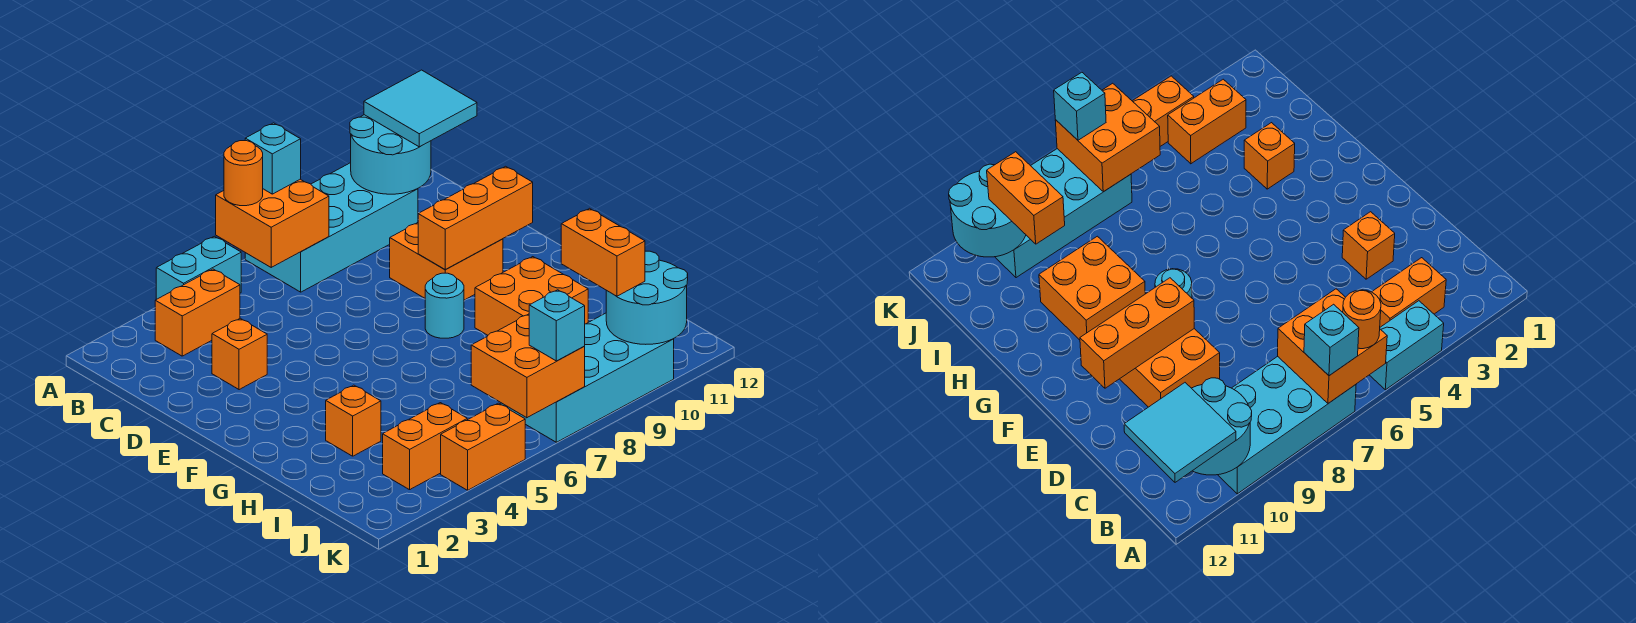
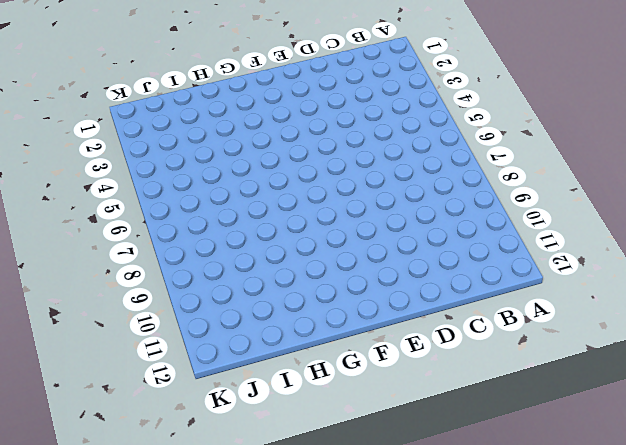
none -> cyan brick A4:A5 level 1
none -> cyan brick A7:B10 level 1
none -> orange brick B3:B4 level 1

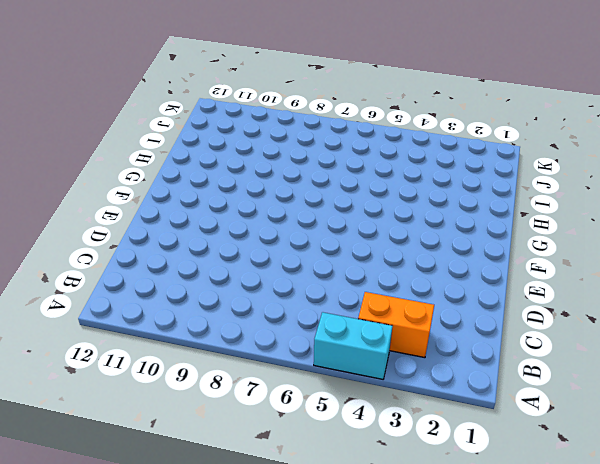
none -> cyan brick A7:B10 level 1
none -> orange brick D3 level 1
none -> orange brick D9:E10 level 1

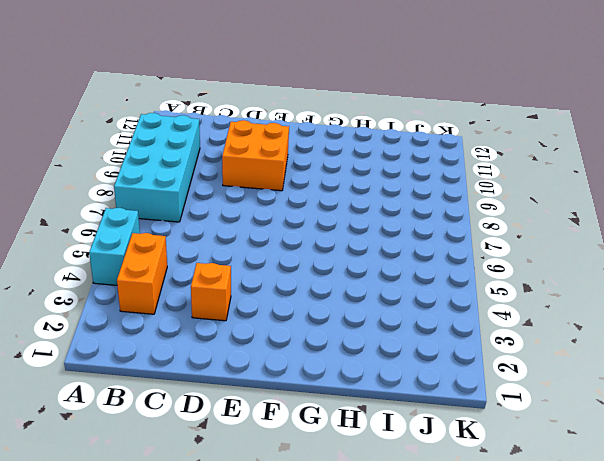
none -> cyan round brick F8 level 1
none -> orange brick G9:H10 level 1
none -> orange brick H3 level 1

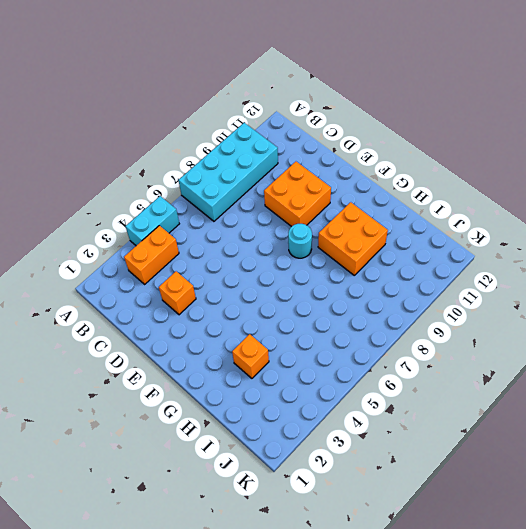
none -> orange brick J3:J4 level 1
none -> cyan brick J7:K10 level 1
none -> orange brick K4:K5 level 1

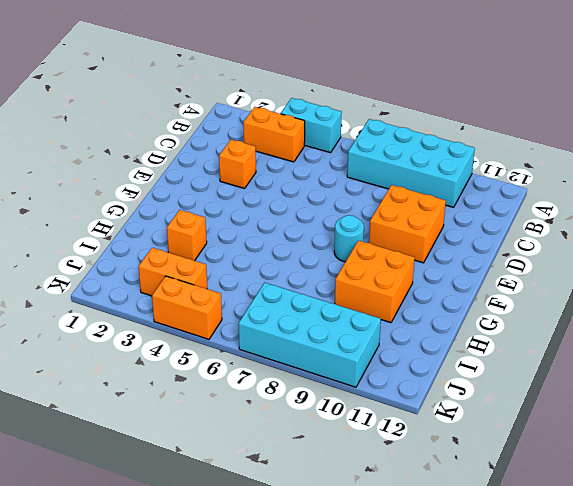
none -> orange brick A6:B7 level 2
none -> cyan round brick A10:B11 level 2
none -> orange brick E9:E11 level 2

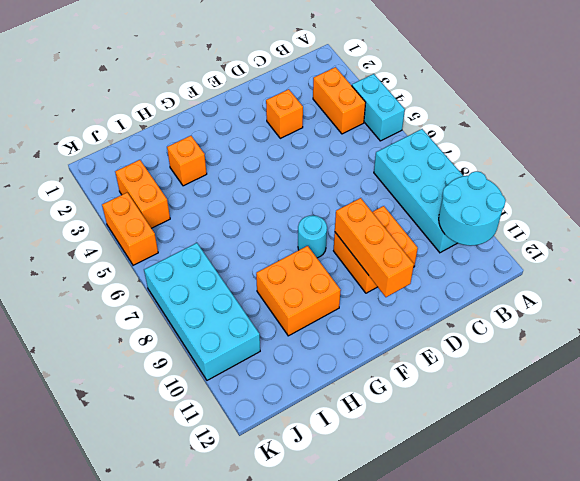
none -> orange brick A6:B7 level 2
none -> orange brick J6:K7 level 2
none -> cyan round brick J10:K11 level 2

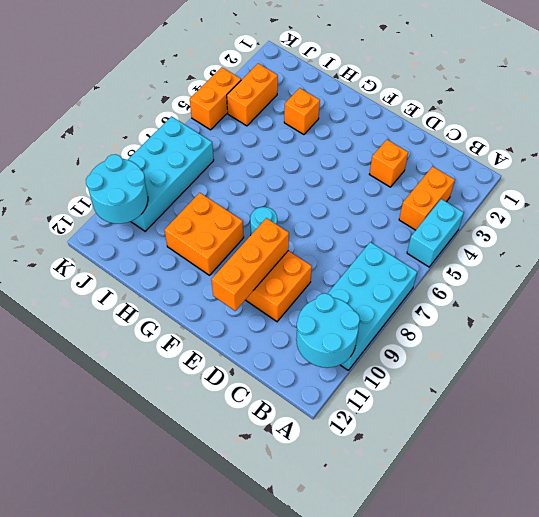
none -> orange brick A6:B7 level 2
none -> orange brick J6:K7 level 2
none -> orange round brick A6 level 3

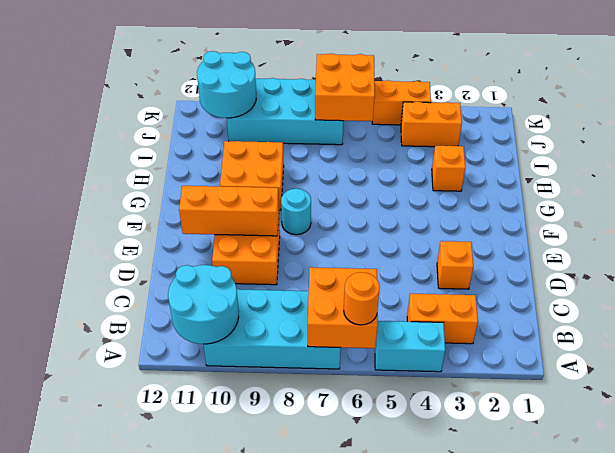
none -> cyan brick A7 level 3
none -> cyan tile A11:B12 level 3
none -> orange brick I10:J10 level 3

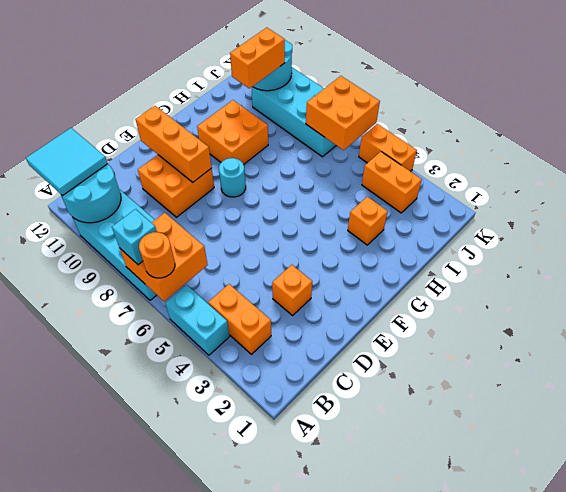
none -> cyan brick K7 level 3

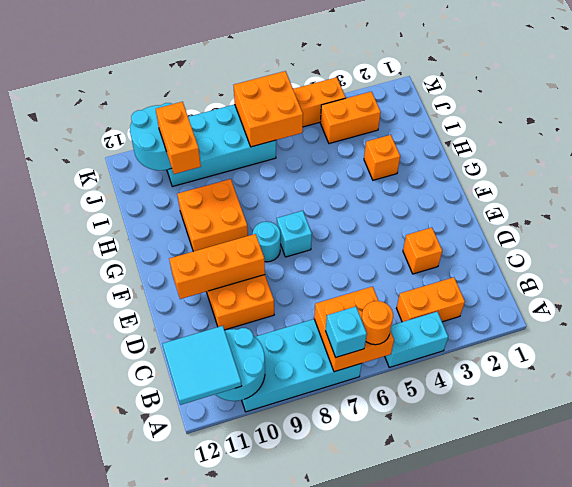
cyan brick F7 level 1 -> cyan brick K7 level 3

